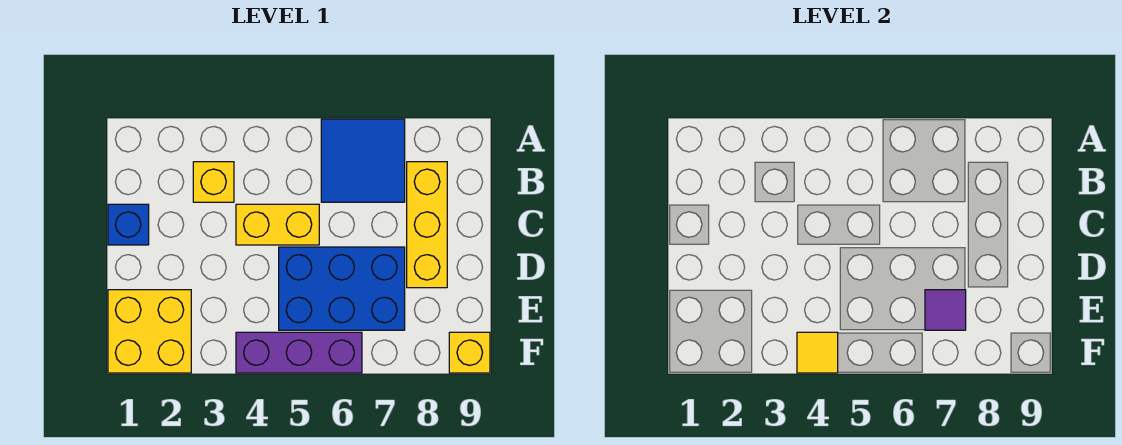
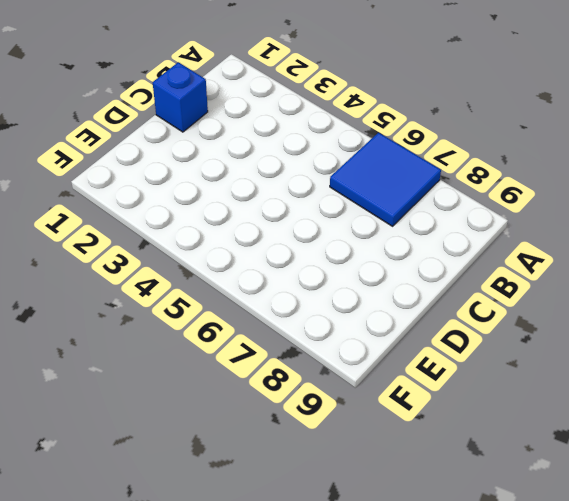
none -> yellow brick B3 level 1
none -> yellow brick B8:D8 level 1

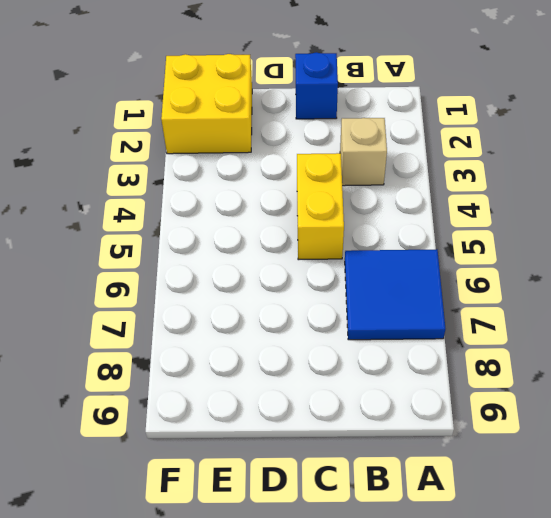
tan brick B3 level 1 -> yellow brick B3 level 1
none -> yellow brick B8:D8 level 1
none -> blue brick D5:E7 level 1

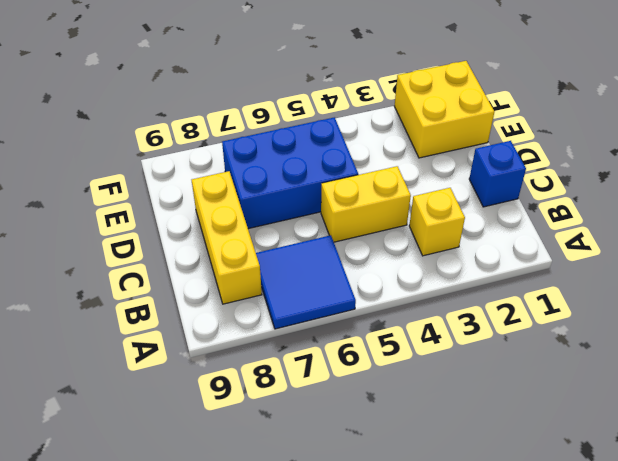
none -> purple brick F4:F6 level 1
none -> yellow brick F9 level 1

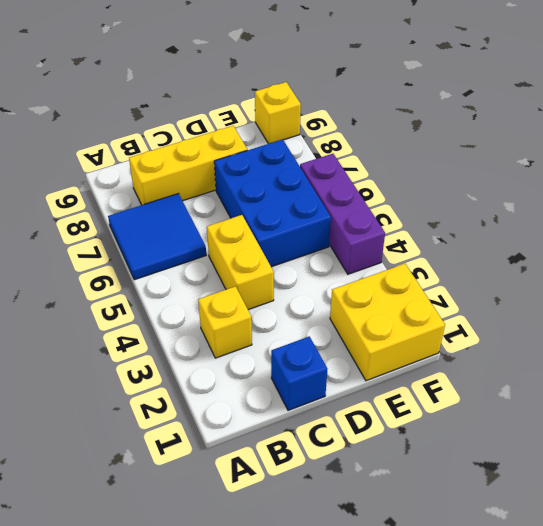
none -> purple tile E7 level 2
none -> yellow tile F4 level 2

